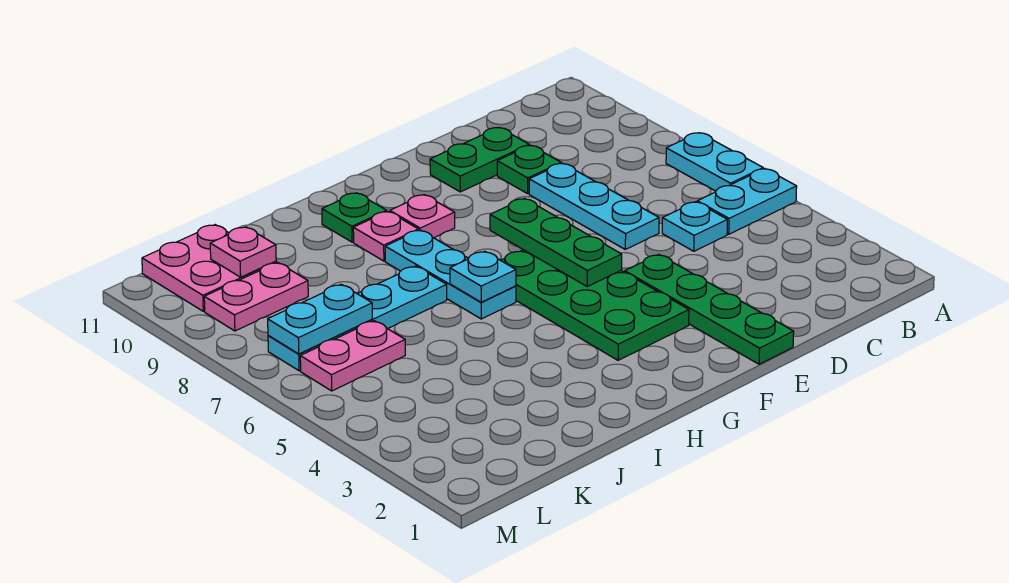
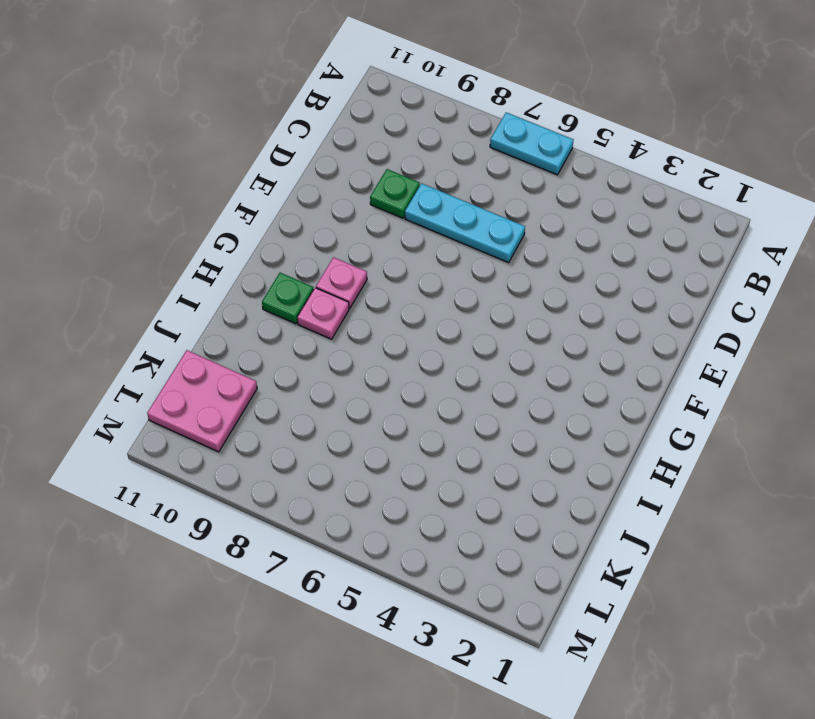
none -> cyan plate A5:B5 level 1
none -> cyan plate C5 level 1
none -> green plate D10:E10 level 1

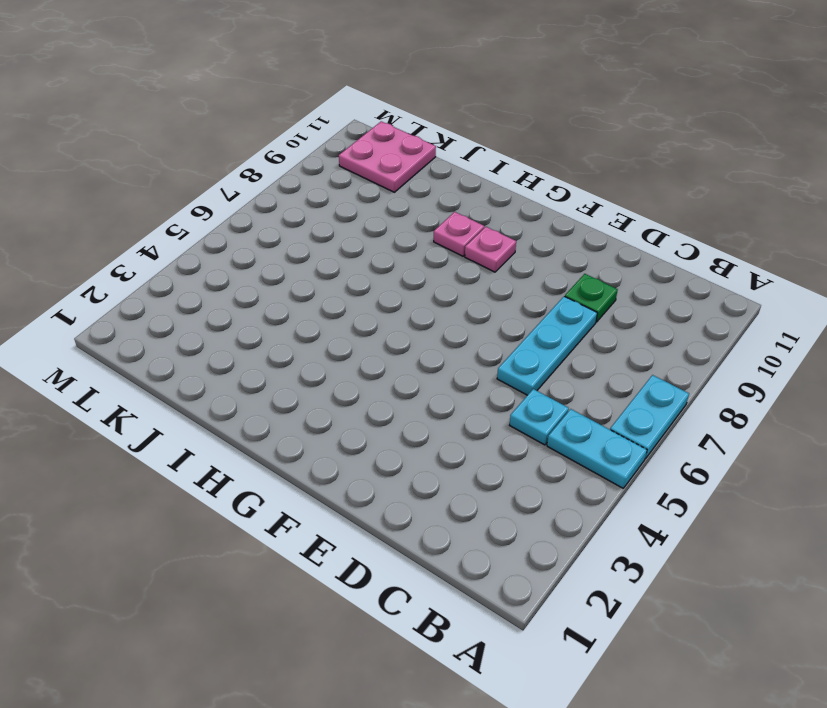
none -> green plate D10:E10 level 1
none -> green plate E1:E4 level 1
none -> green plate F3:G6 level 1

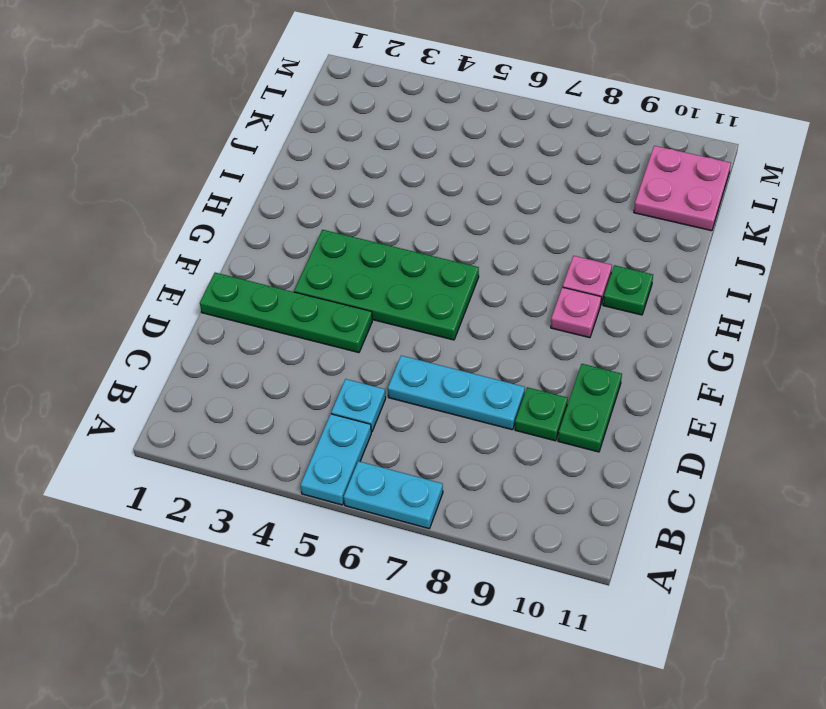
none -> cyan plate H6:H8 level 1
none -> cyan plate I7:L7 level 1
none -> pink plate K6:L6 level 1

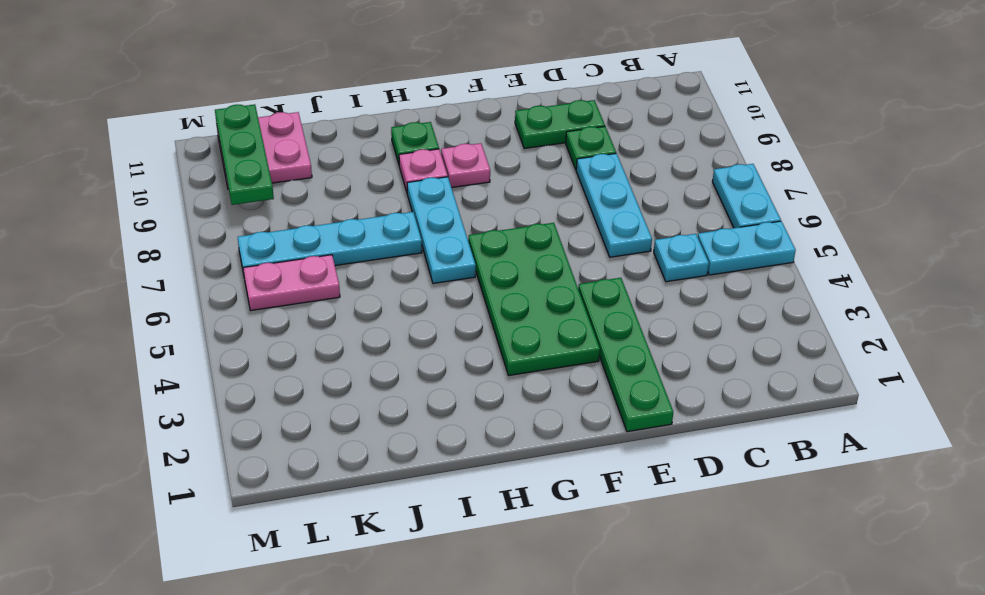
green plate L9:L11 level 2 -> green plate F5:F7 level 2
none -> pink plate K9:L9 level 1
none -> cyan plate H6 level 2
none -> cyan plate K7:L7 level 2

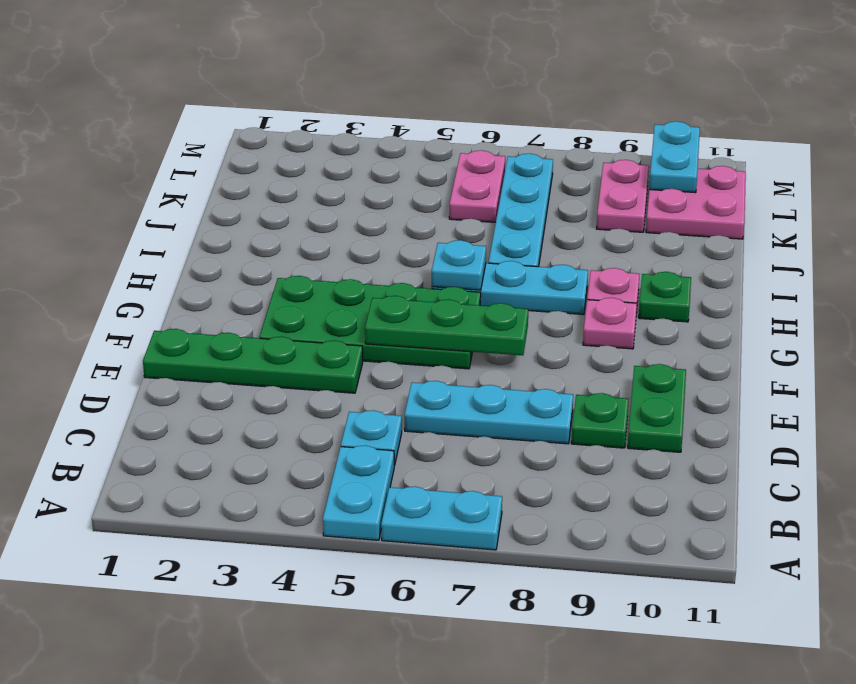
cyan plate L10:M10 level 2 -> cyan plate K7:L7 level 2
none -> pink plate K10 level 2

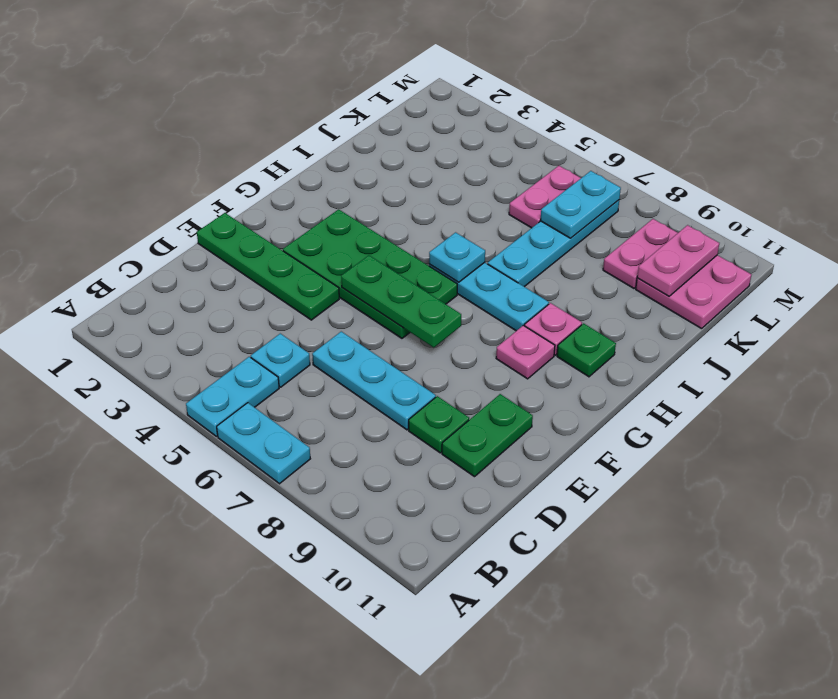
pink plate K10:L10 level 2 -> pink plate K10 level 2

